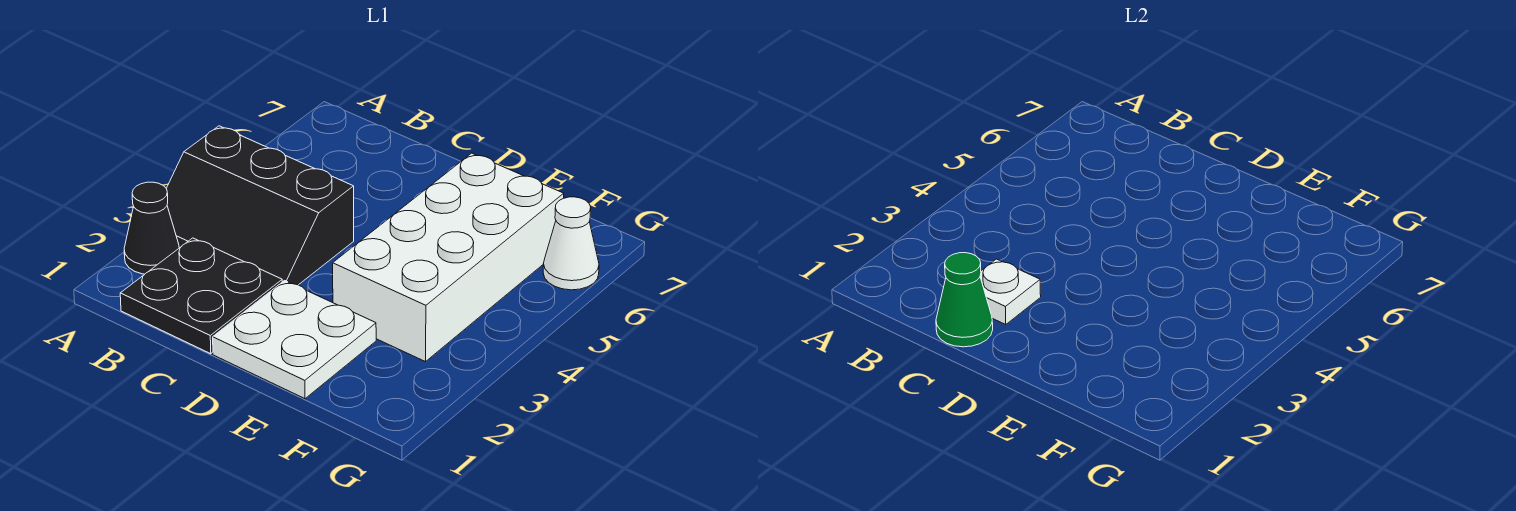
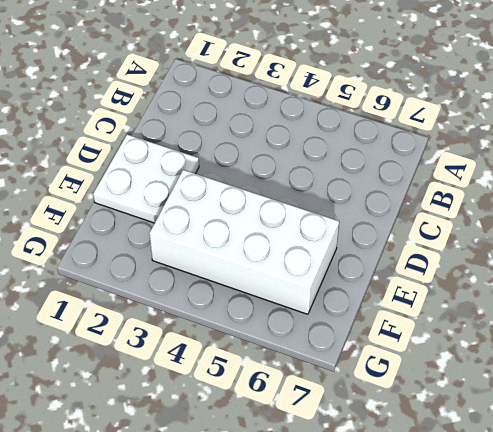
none -> black cone A2 level 1
none -> black slope A3:C4 level 1 top 4

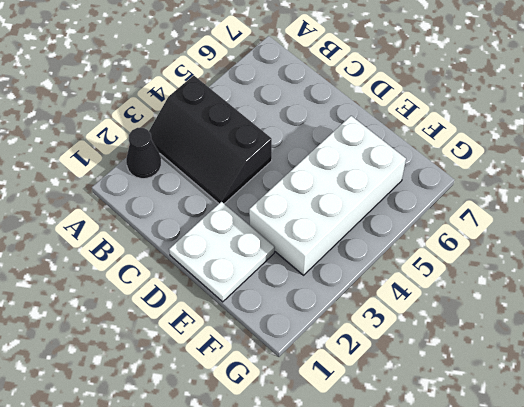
none -> black plate B1:C2 level 1
none -> white cone G6 level 1

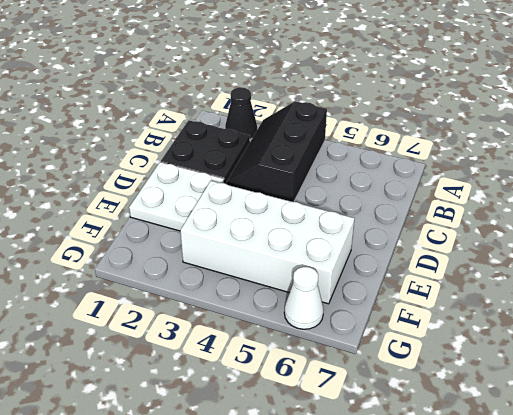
none -> green cone C1 level 2
none -> white plate C2 level 2

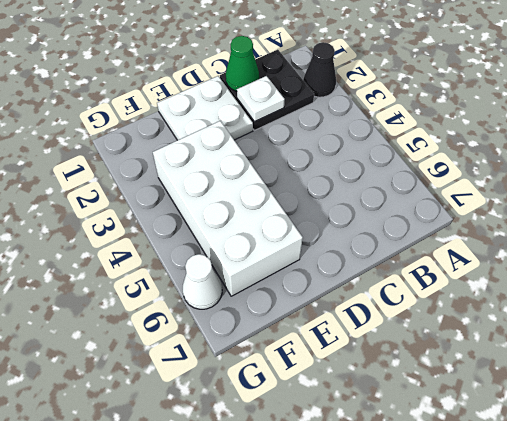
none -> black slope A3:C4 level 1 top 4

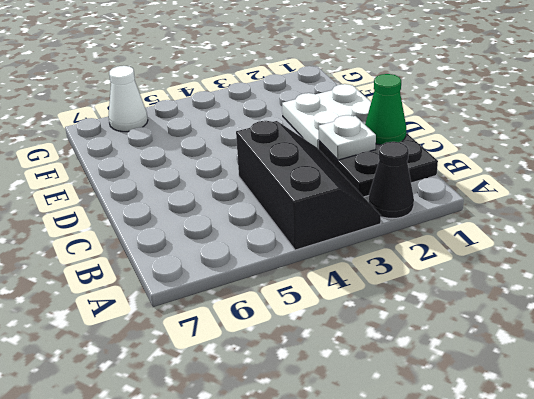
none -> white brick E3:F6 level 1

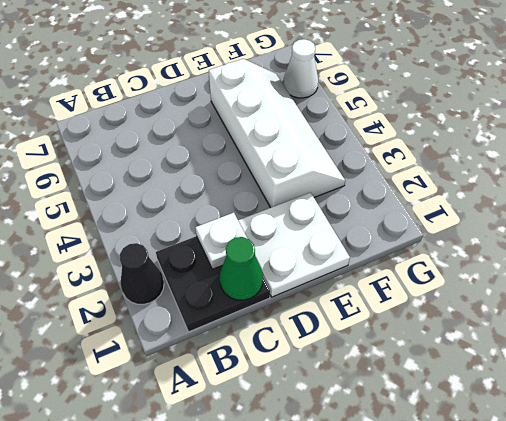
white slope E3:F6 level 1 top E -> white brick E3:F6 level 1
none -> black slope A3:C4 level 1 top 4

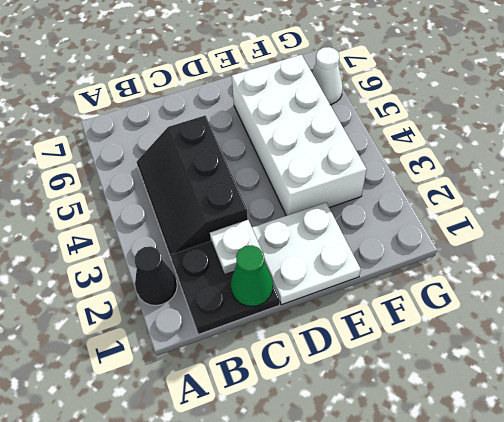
black slope B3:C5 level 1 top C -> black slope A3:C4 level 1 top 4

